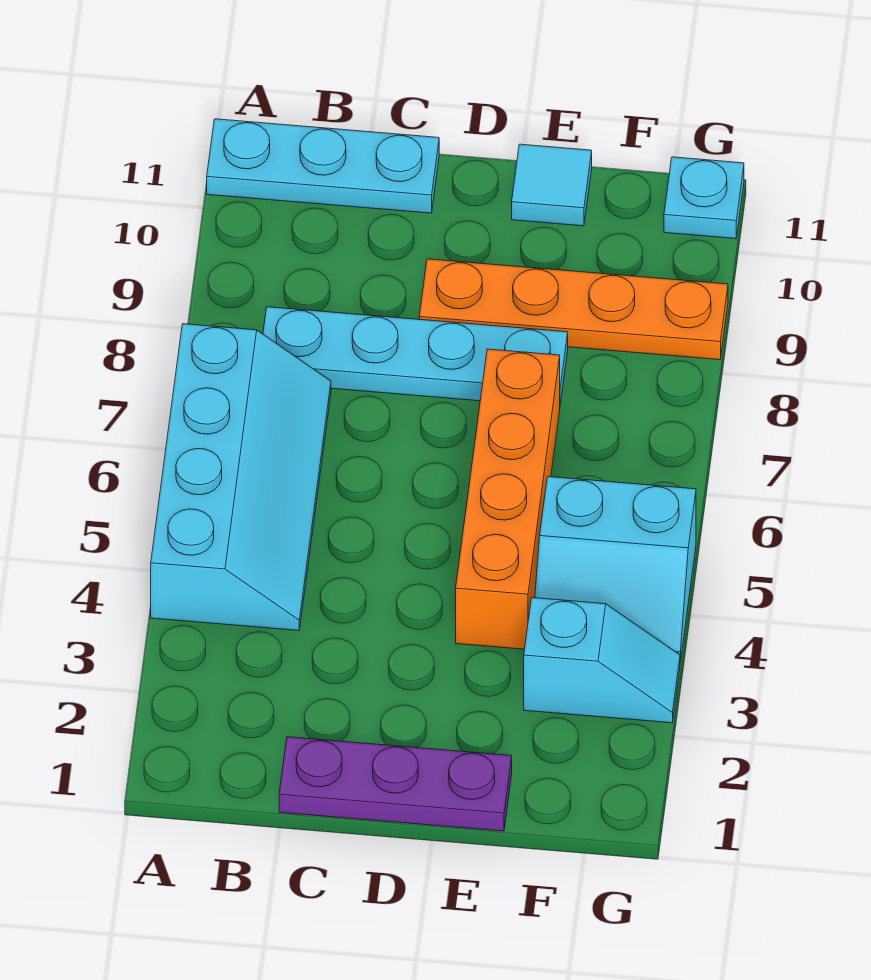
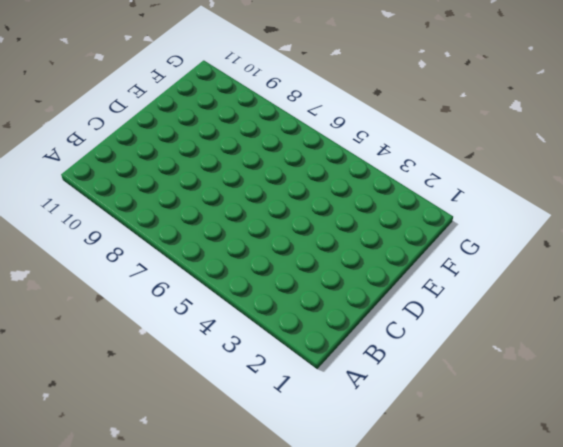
none -> cyan slope A4:B7 level 1 top A
none -> cyan plate A11:C11 level 1

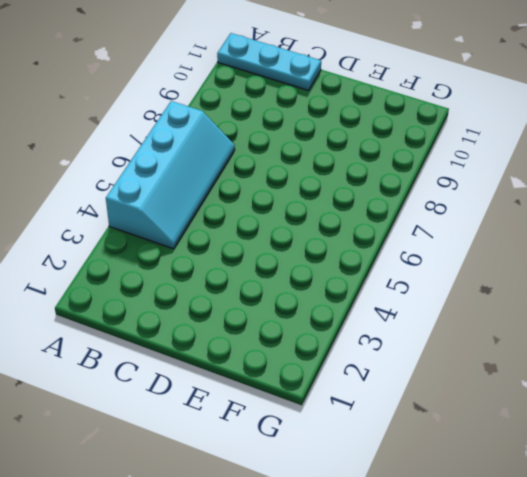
none -> cyan plate B8:E8 level 1
none -> purple plate C1:E1 level 1

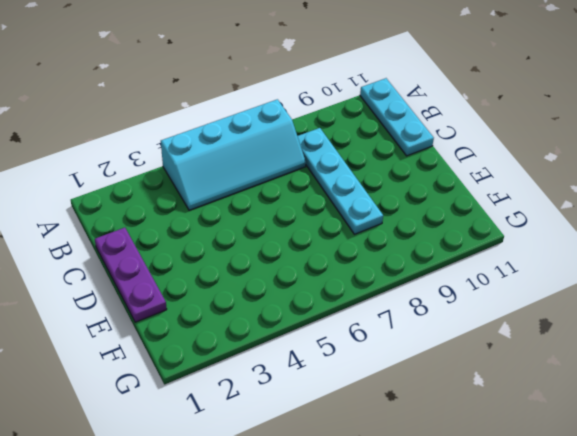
none -> orange plate D9:G9 level 1
none -> orange brick E4:E7 level 1

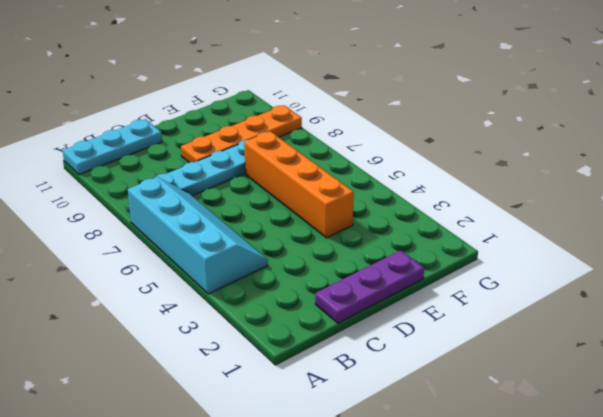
none -> cyan tile E11 level 1
none -> cyan slope F3:G3 level 1 top F

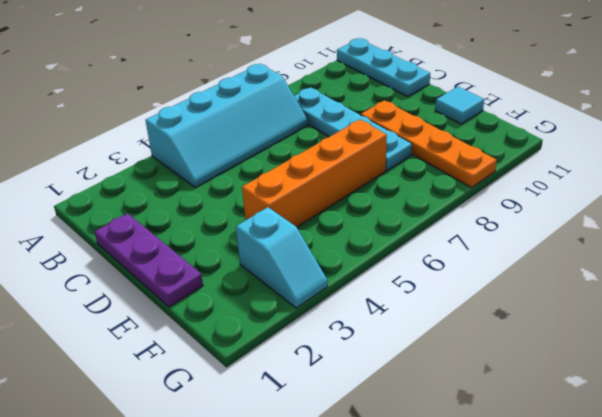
none -> cyan slope F4:G5 level 1 top 5
none -> cyan plate G11 level 1

